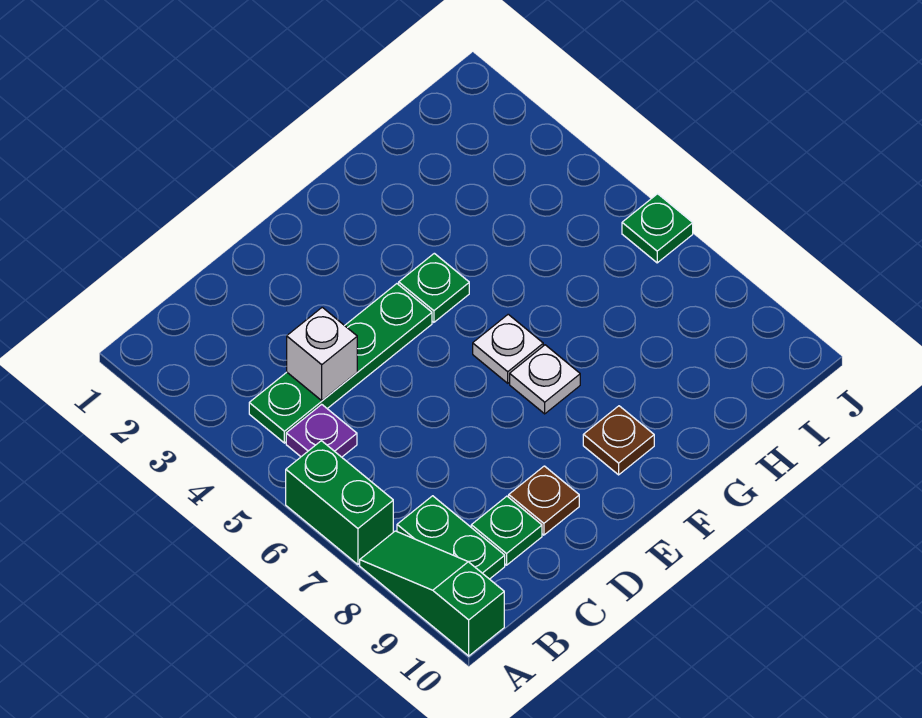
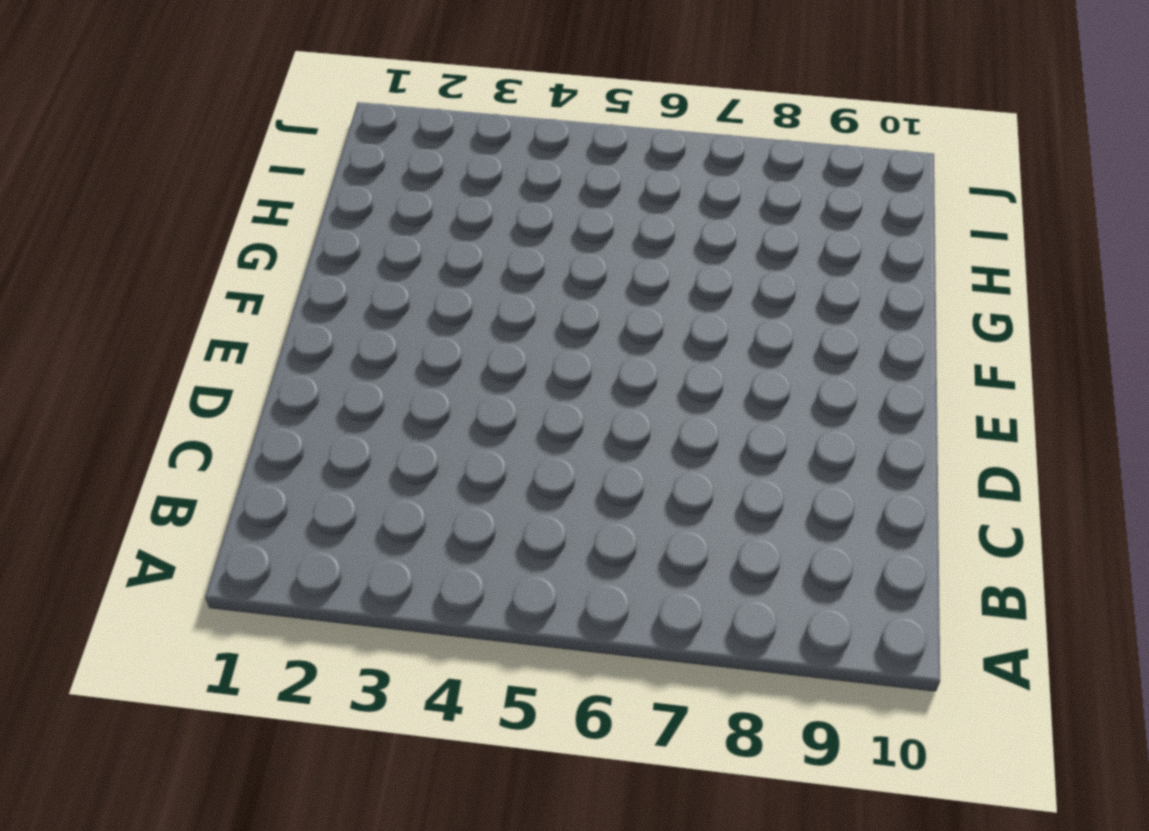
none -> green brick A6:A7 level 1
none -> green slope A8:A10 level 1 top 10
none -> green plate B4:E4 level 1

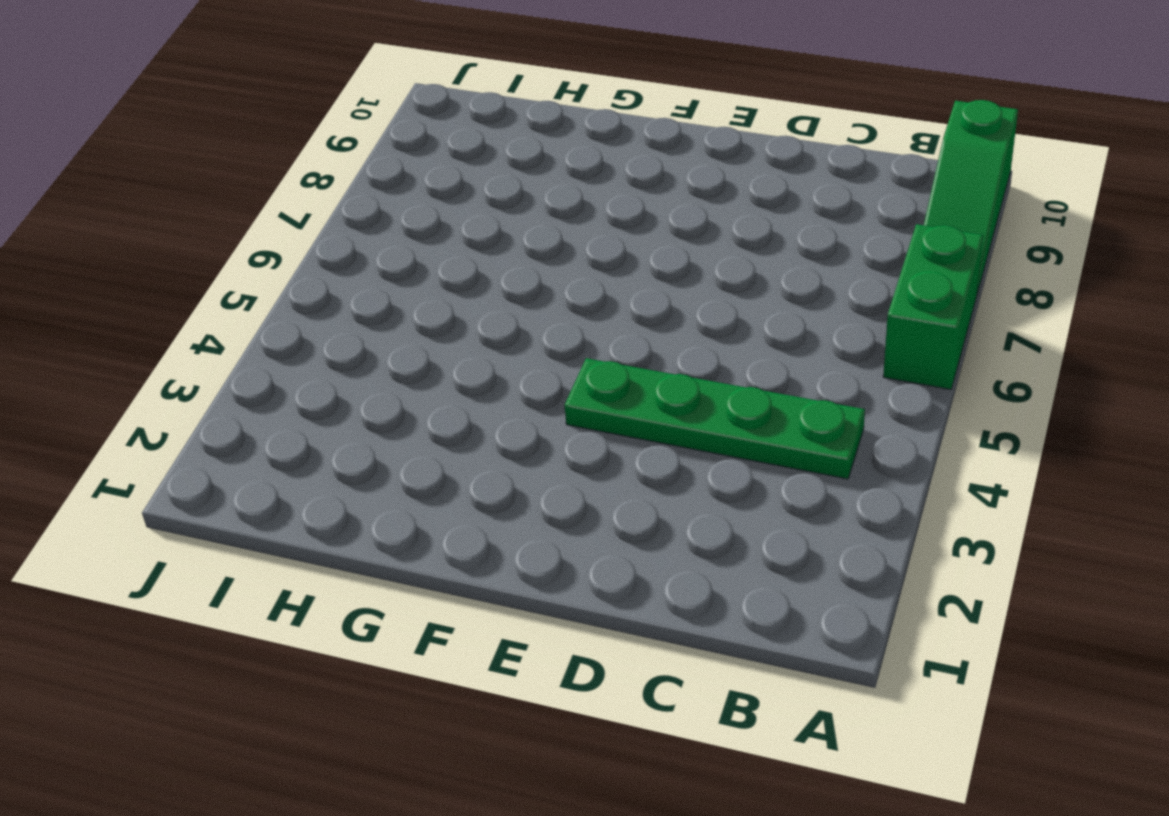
none -> purple plate B5 level 1
none -> green plate B8:B9 level 1
none -> green plate C9 level 1

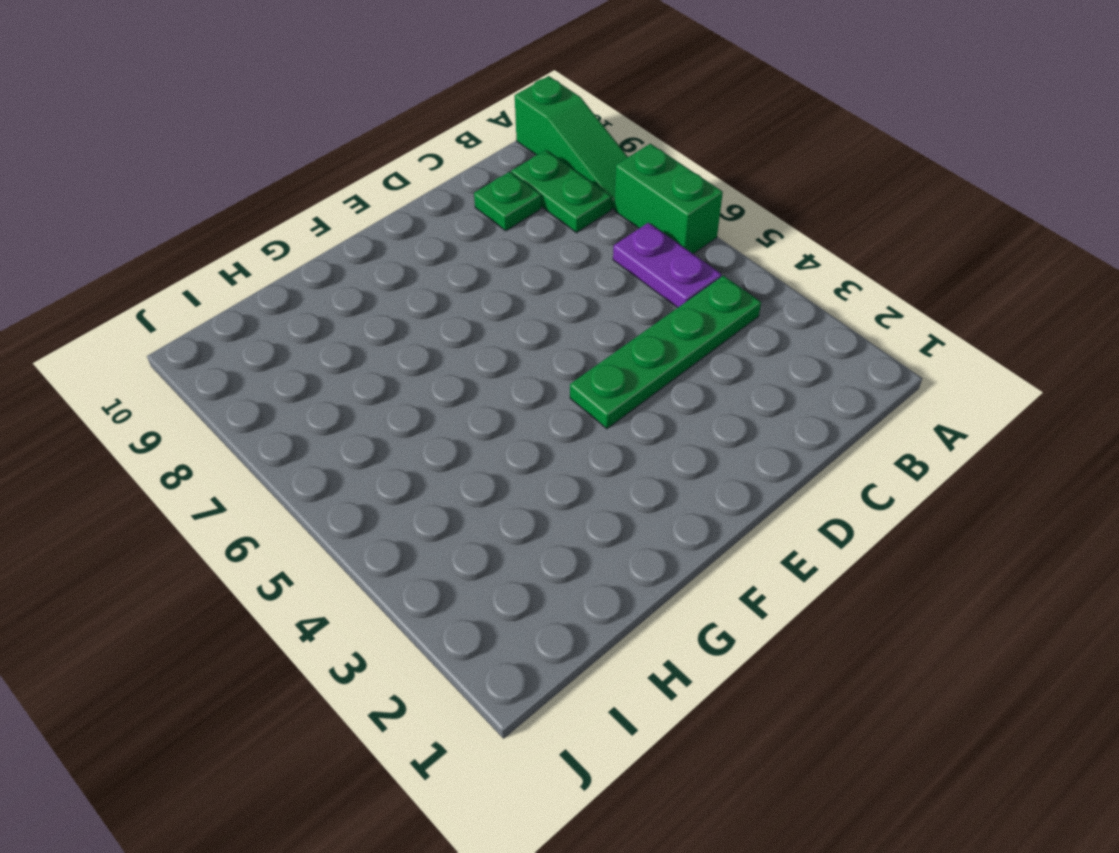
purple plate B5:B6 level 1 -> purple plate B5 level 1
none -> brown plate D9 level 1
none -> green plate F4 level 1
none -> white plate F6 level 1

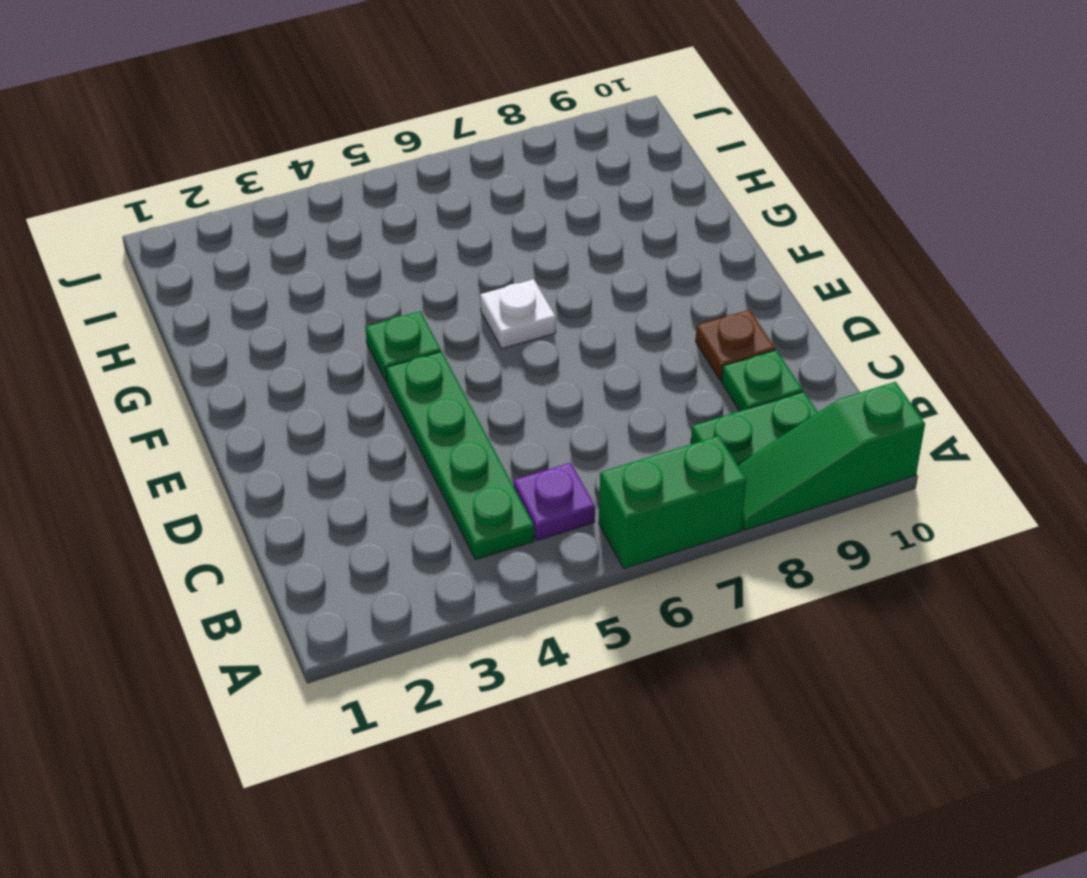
none -> white plate F7 level 1
none -> brown plate F9 level 1
none -> green plate J6 level 1

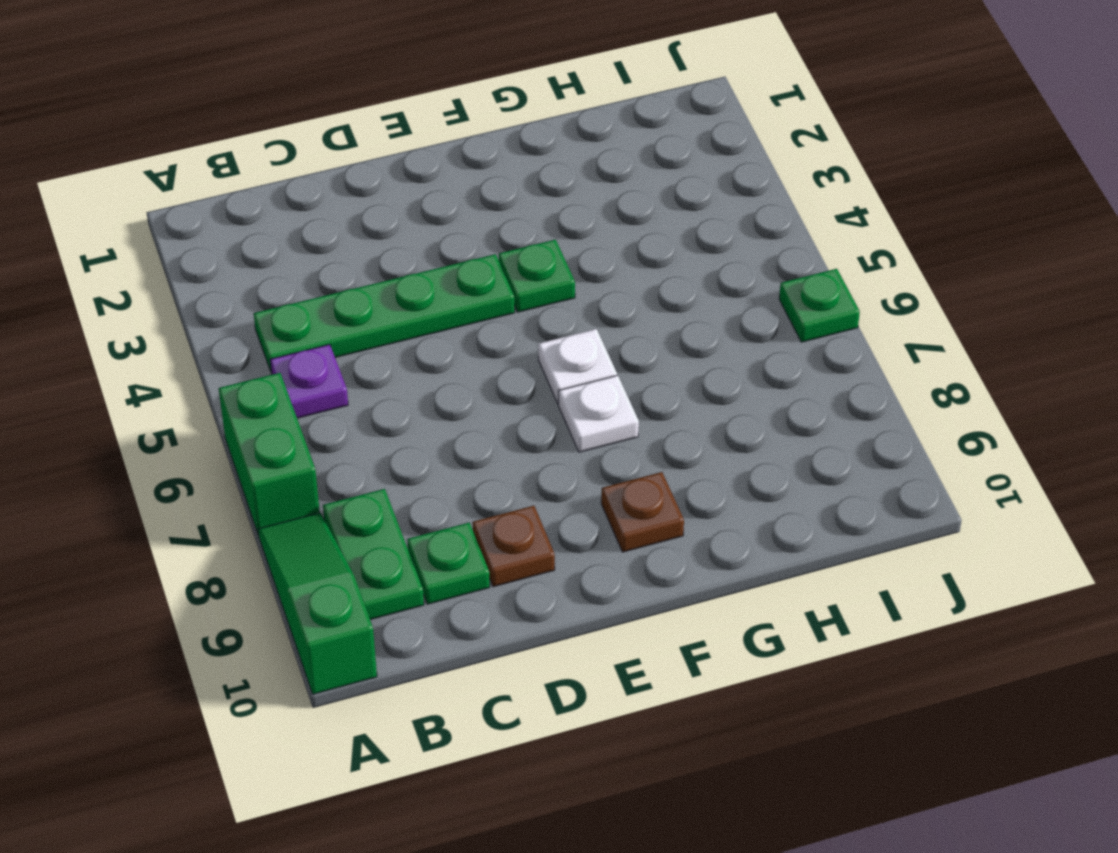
none -> white brick C4 level 2

